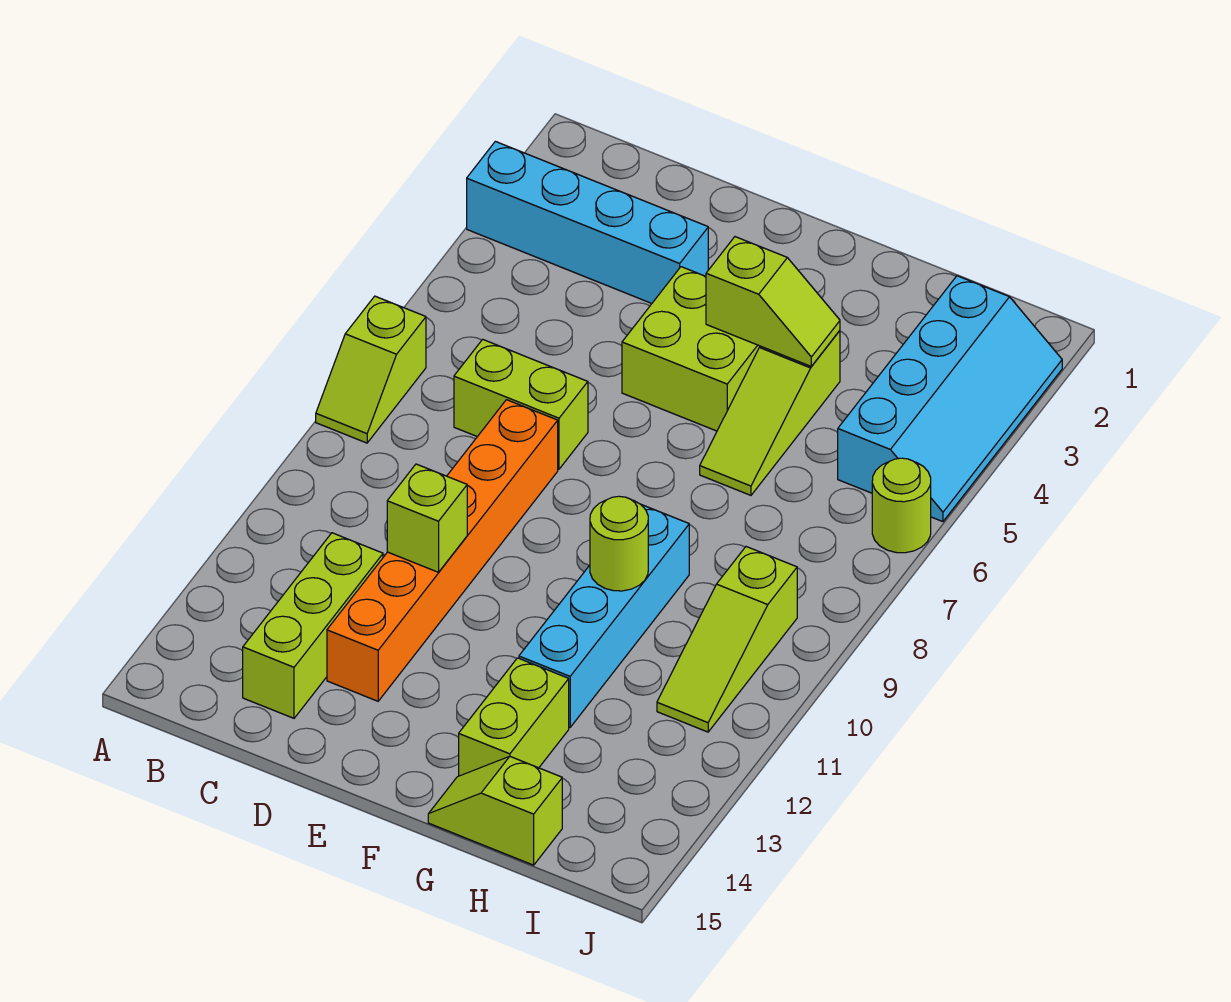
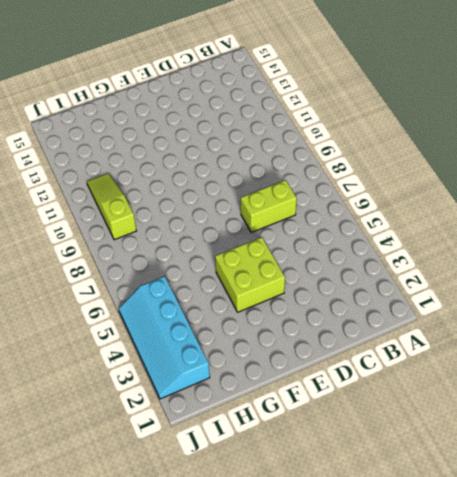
none -> cyan brick A3:D3 level 1
none -> lime slope A7:A8 level 1 top 7
none -> lime brick C12:C14 level 1

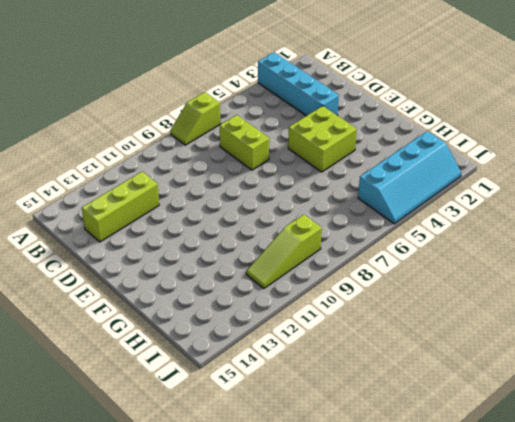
none -> orange brick D8:D13 level 1
none -> lime slope G4:G6 level 1 top 4
none -> cyan brick G9:G12 level 1

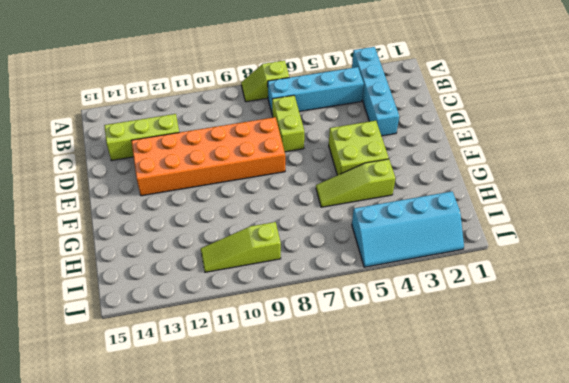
cyan brick B4:B7 level 1 -> cyan brick G9:G12 level 1
orange brick D8:E13 level 1 -> orange brick D8:D13 level 1
none -> lime brick G13:G14 level 1
none -> lime slope G15:H15 level 1 top H
none -> lime round brick J6 level 1

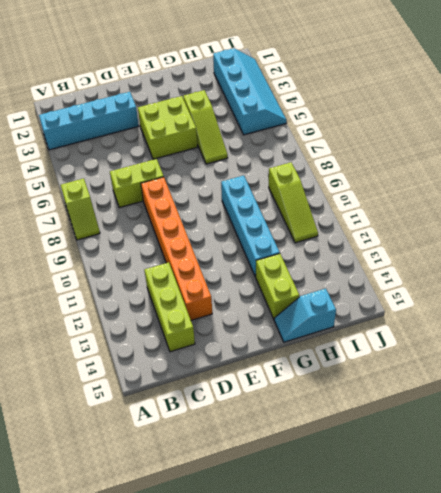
cyan slope G15:H15 level 1 top H -> lime slope G15:H15 level 1 top H
none -> lime round brick J6 level 1
none -> lime brick D11 level 2
none -> lime slope F4:G4 level 2 top F

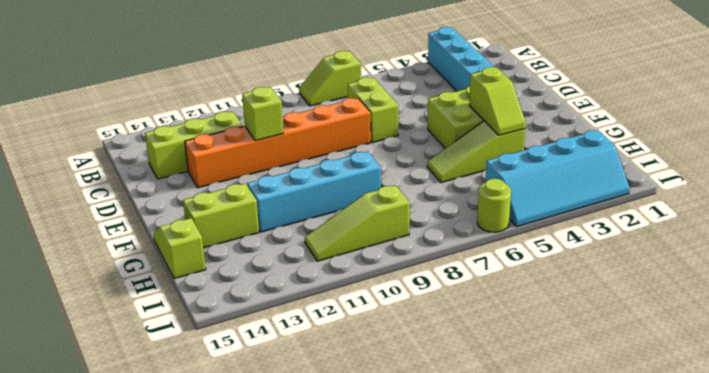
none -> lime round brick G10 level 2

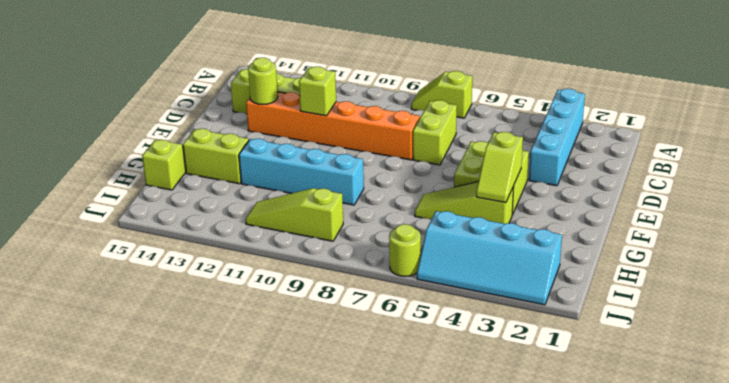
lime round brick D13 level 2 -> lime round brick G10 level 2

